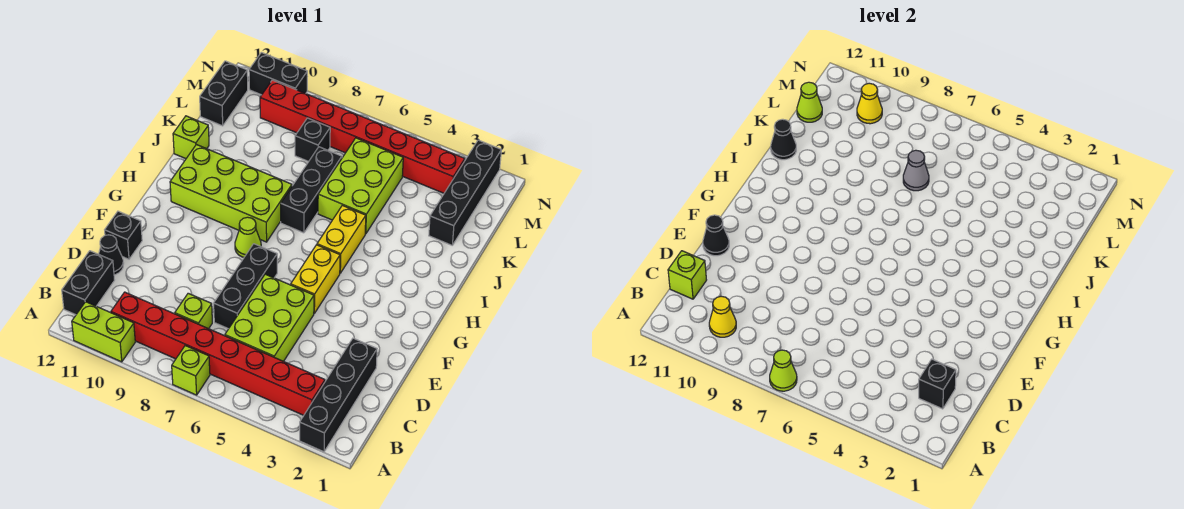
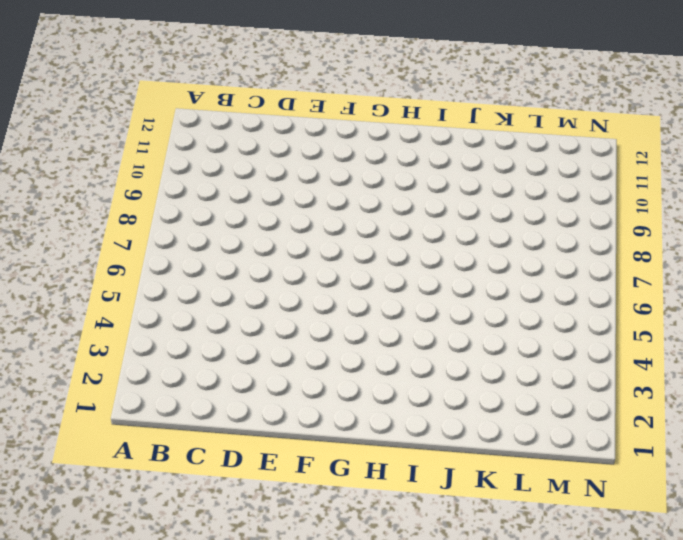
none -> black brick A2:D2 level 1
none -> lime brick A7 level 1
none -> lime brick A10:A11 level 1
none -> red brick B3:B10 level 1

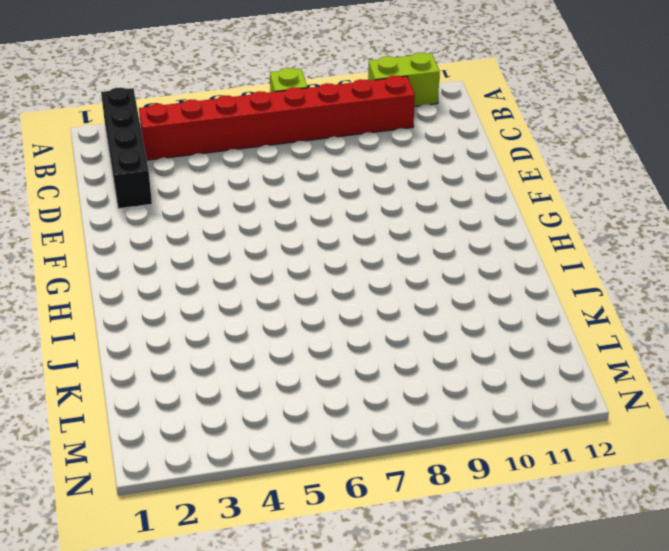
none -> black brick B12:C12 level 1
none -> lime brick C5:E6 level 1
none -> lime brick C8 level 1
none -> black brick D7:F7 level 1

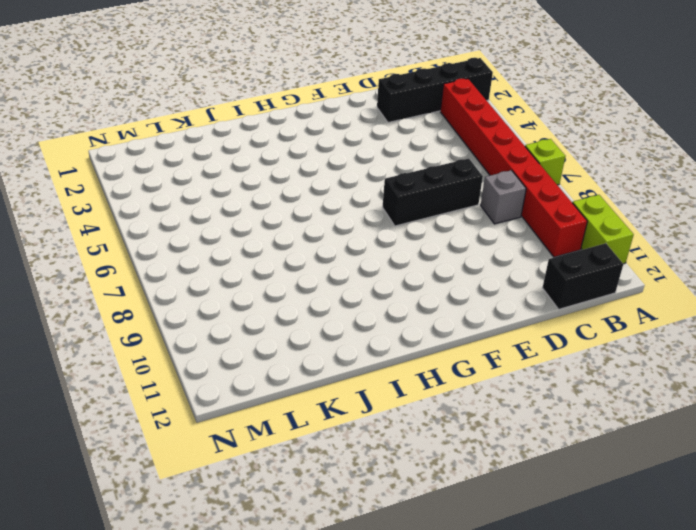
grey brick C8 level 1 -> lime brick C8 level 1
none -> lime brick C5:E6 level 1
none -> black cone D12 level 1
none -> black brick E12 level 1
none -> yellow brick F5:G5 level 1

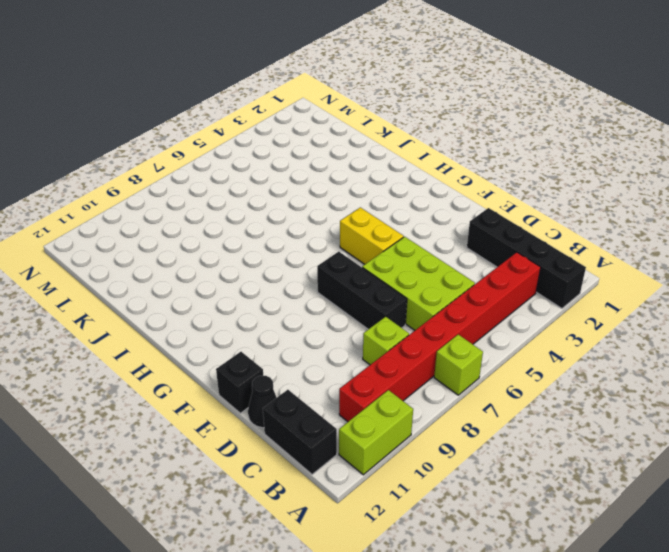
none -> lime cone G8 level 1
none -> yellow brick H5:I5 level 1
none -> lime brick H8:I11 level 1
none -> black brick I7:K7 level 1

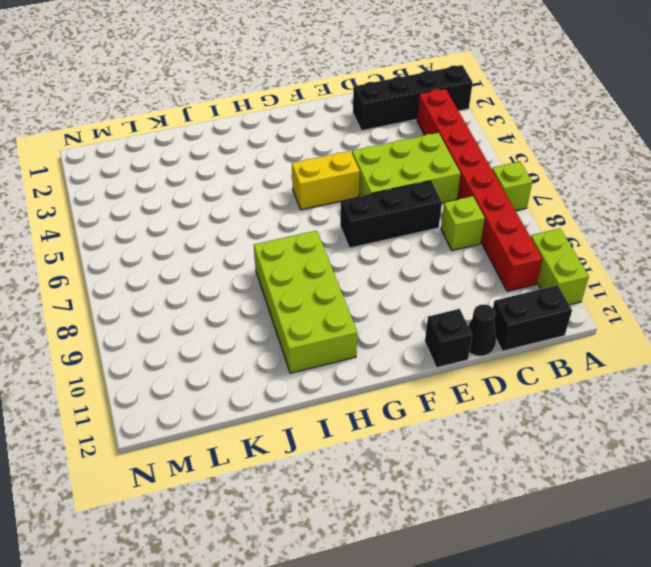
none -> lime cone G8 level 1
none -> yellow brick H5:I5 level 1
none -> black brick I7:K7 level 1
none -> lime brick J5:L6 level 1

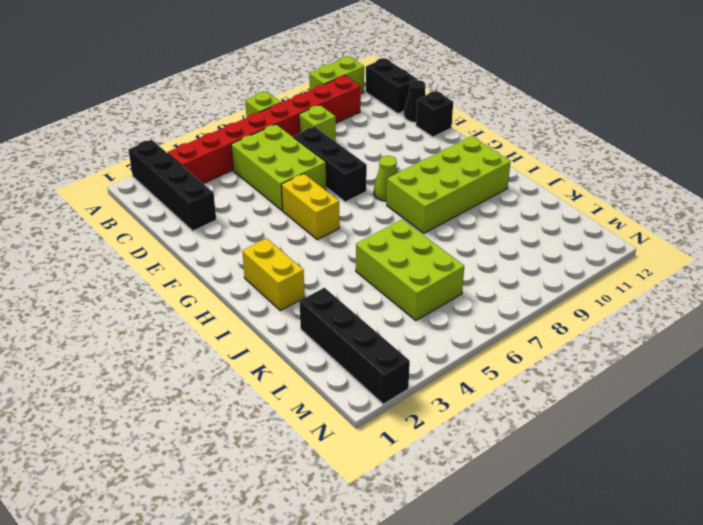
yellow brick H2:I2 level 1 -> yellow brick H5:I5 level 1
none -> black brick I7:K7 level 1
none -> lime brick J12 level 1
none -> black brick L8 level 1
none -> black brick L12:M12 level 1

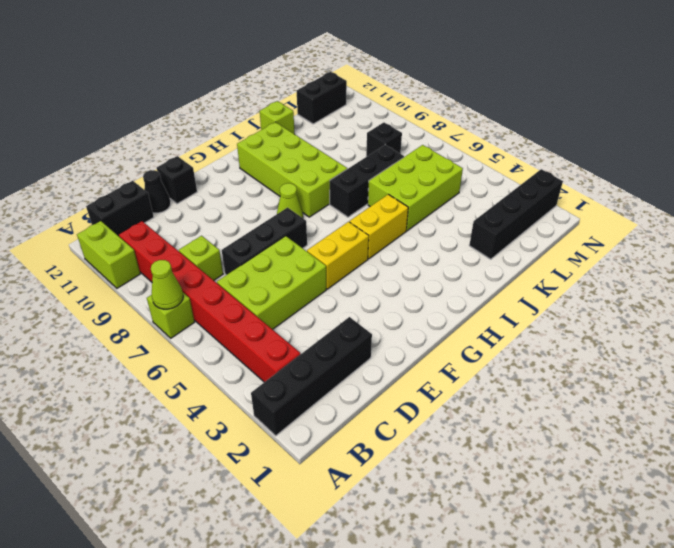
none -> red brick M3:M10 level 1
none -> black brick N10:N11 level 1
none -> yellow cone B10 level 2
none -> black brick C2 level 2

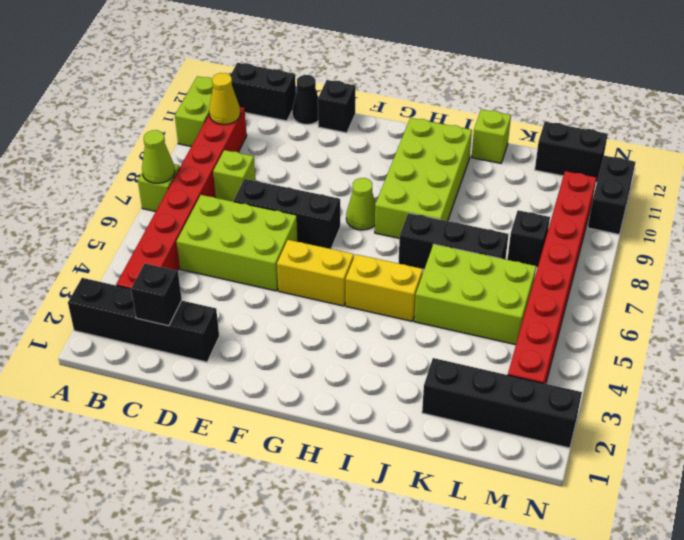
none -> lime brick C12 level 2
none -> black cone E12 level 2
none -> black cone J12 level 2
none -> grey cone K7 level 2

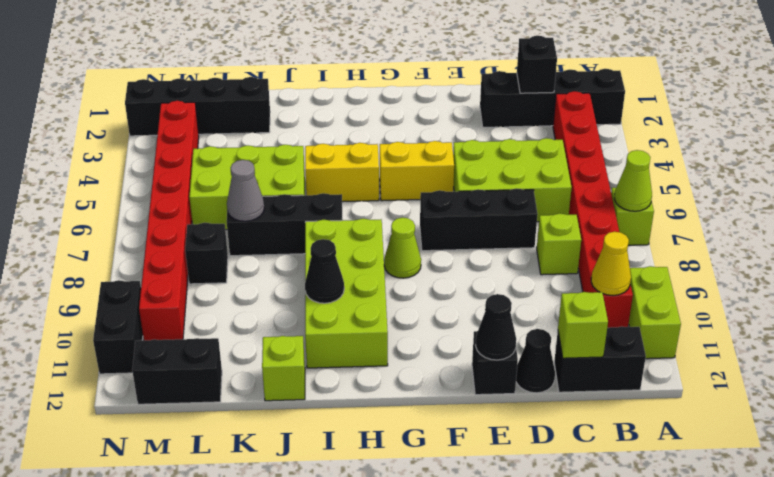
black cone I10 level 2 -> black cone J12 level 2
none -> lime cone L12 level 2
none -> yellow cone M10 level 2

